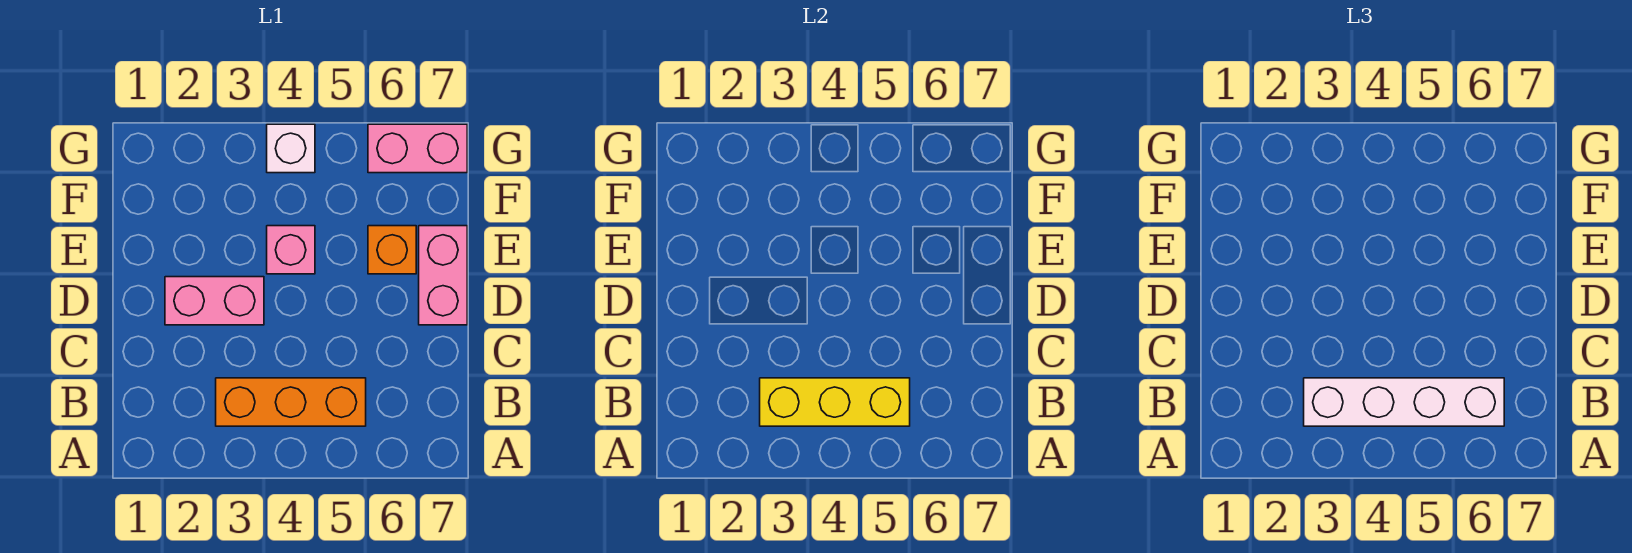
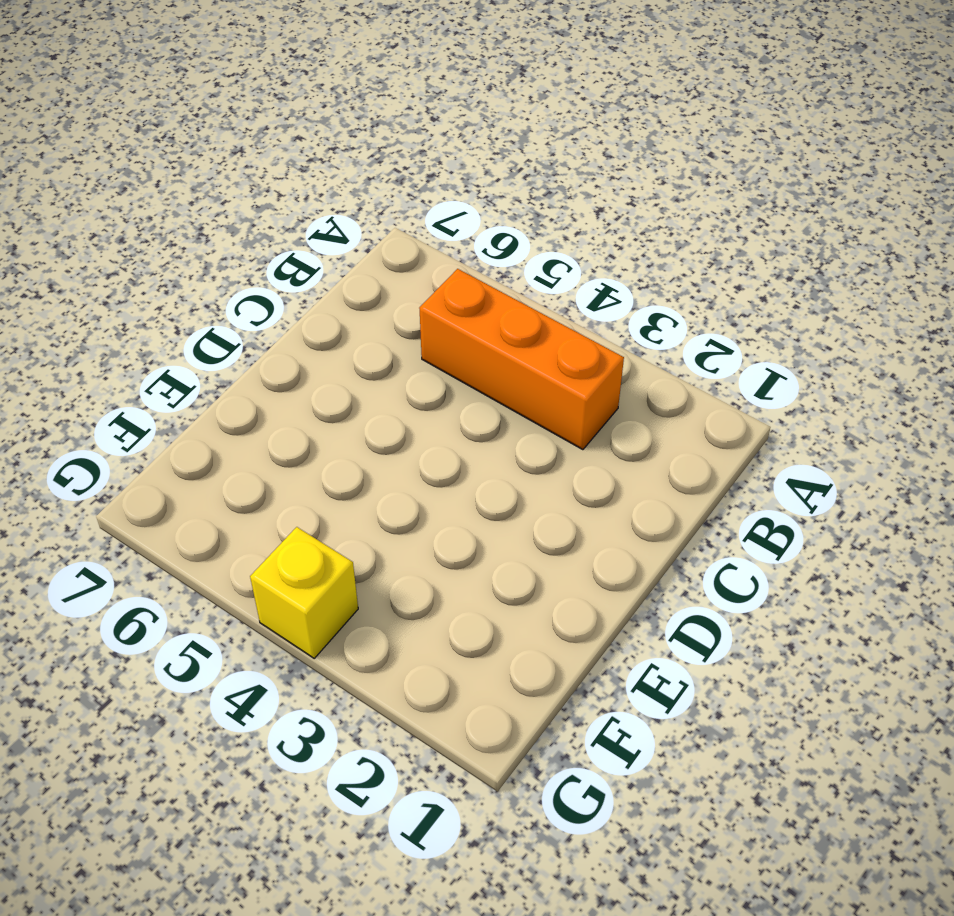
yellow brick G4 level 1 -> white brick G4 level 1
none -> pink brick D2:D3 level 1
none -> pink brick D7:E7 level 1

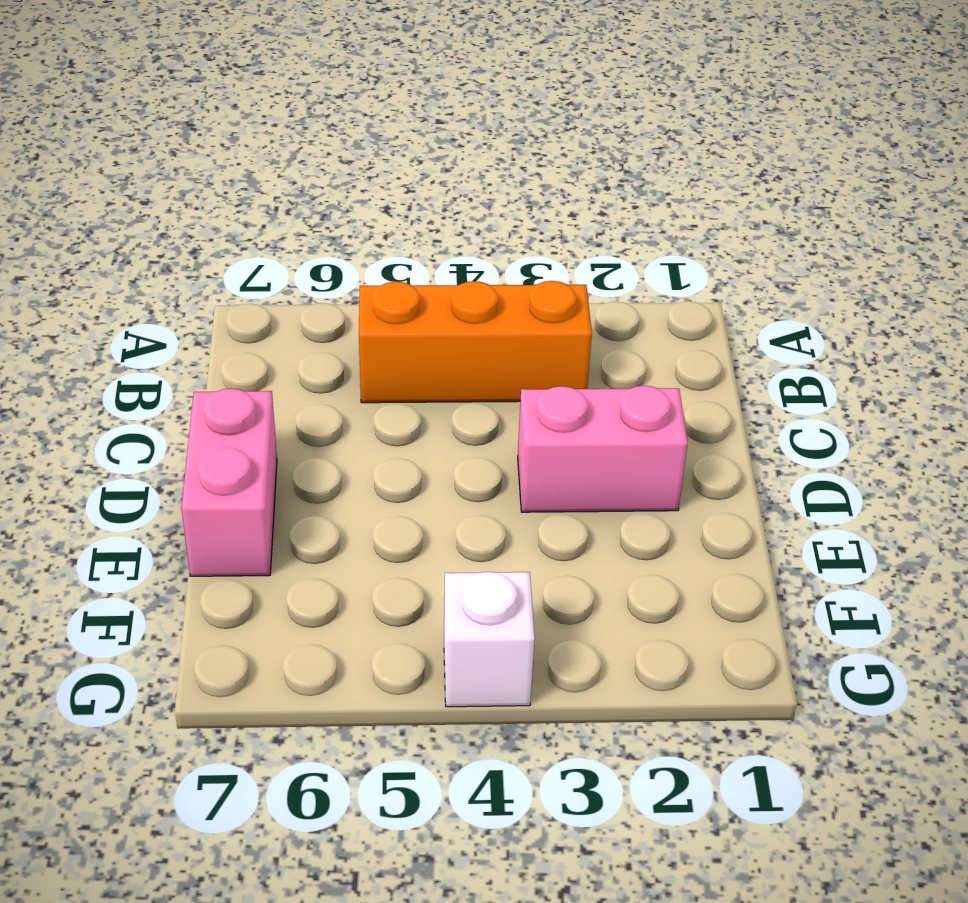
none -> pink brick E4 level 1
none -> orange brick E6 level 1

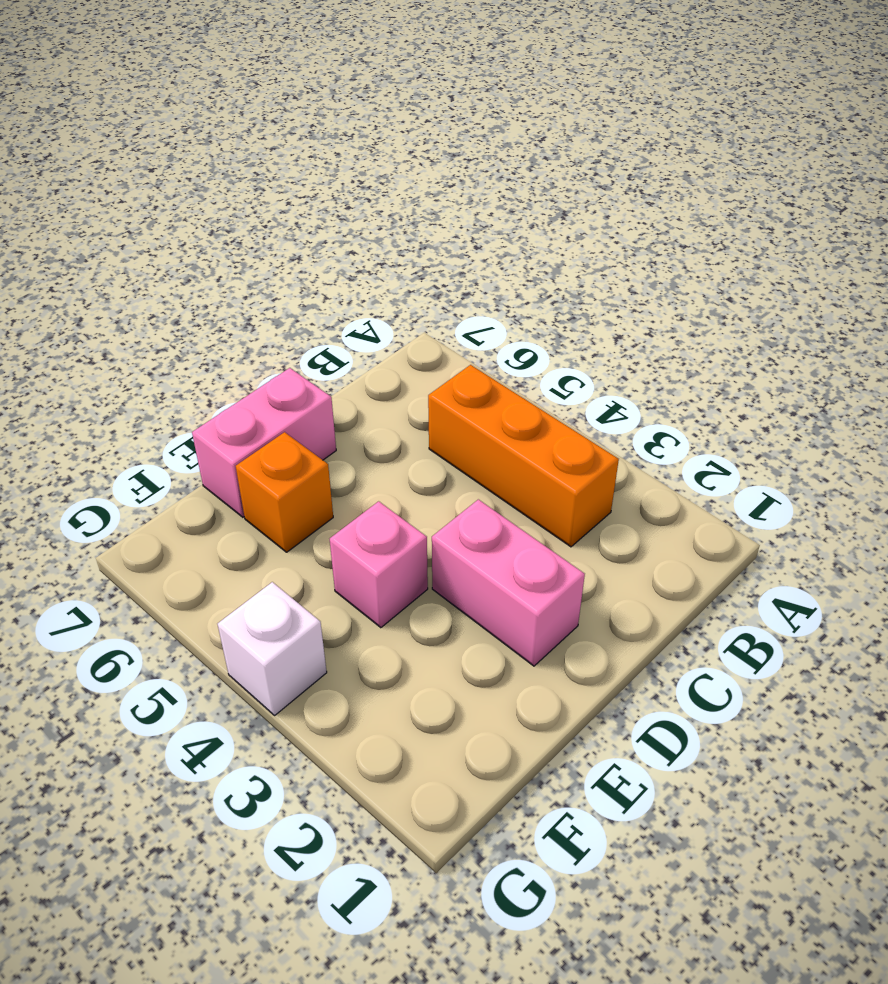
none -> pink brick G6:G7 level 1
none -> yellow brick B3:B5 level 2

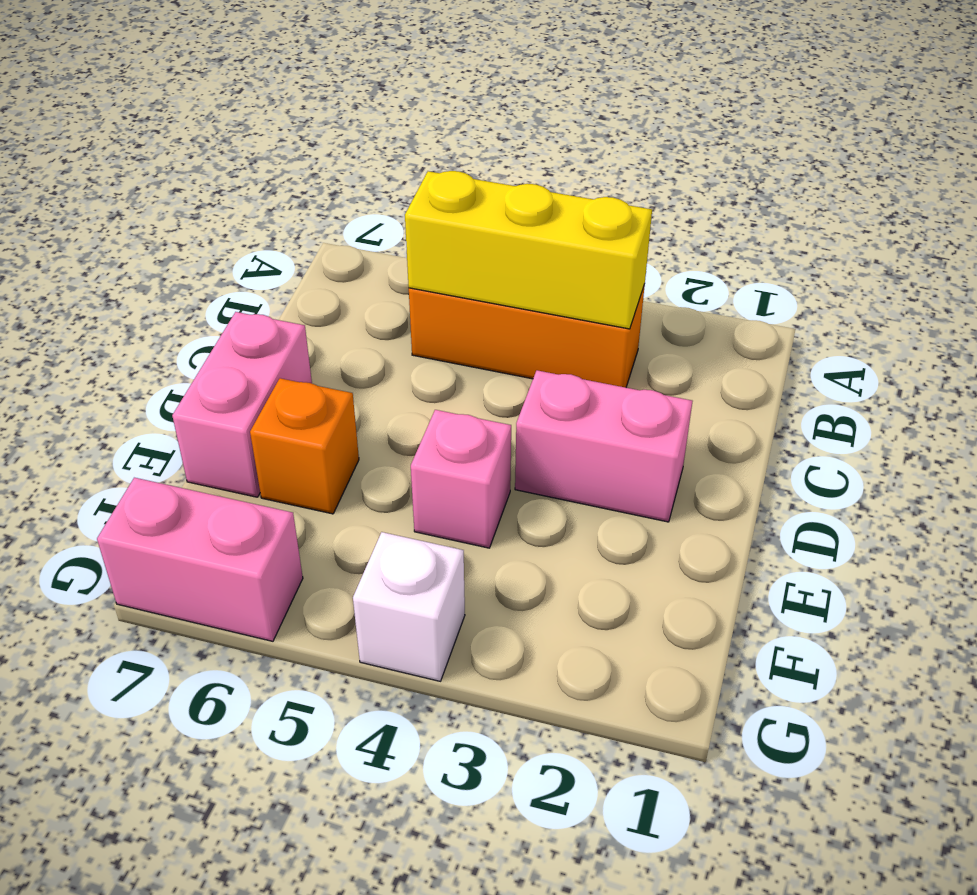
none -> white brick B3:B6 level 3

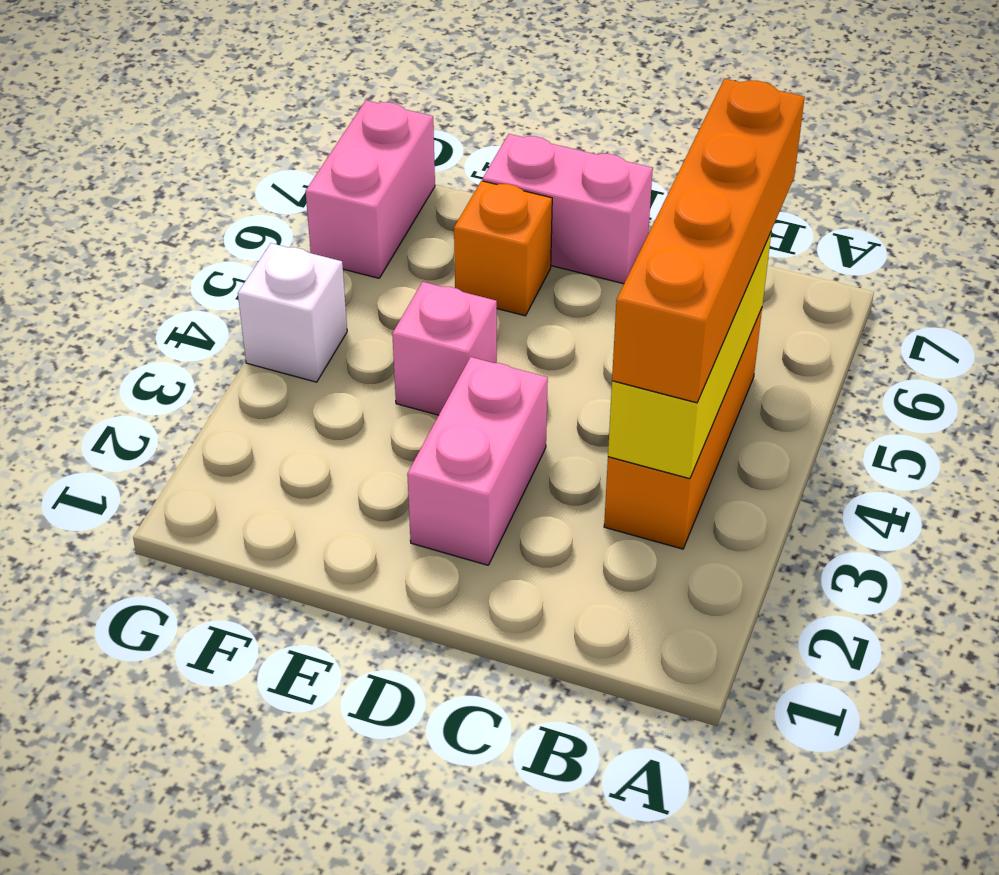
orange brick B3:B6 level 3 -> white brick B3:B6 level 3

